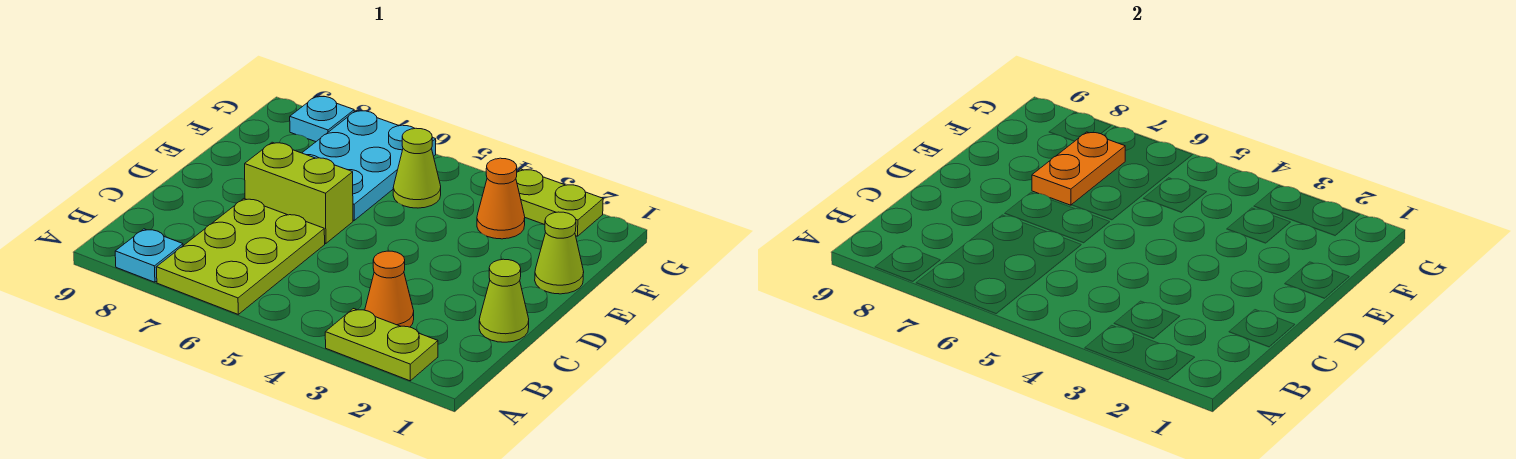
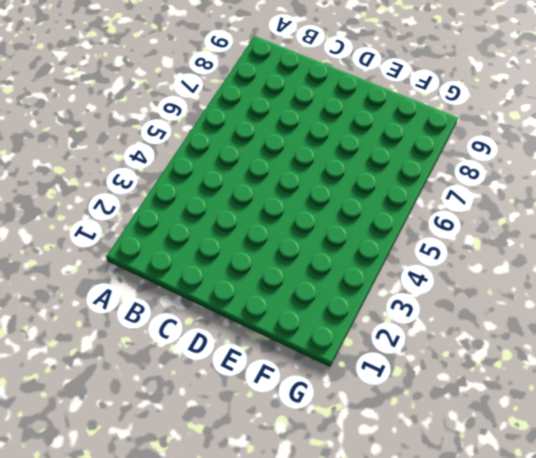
none -> lime plate A2:A3 level 1
none -> lime plate A6:C7 level 1
none -> cyan plate A8 level 1

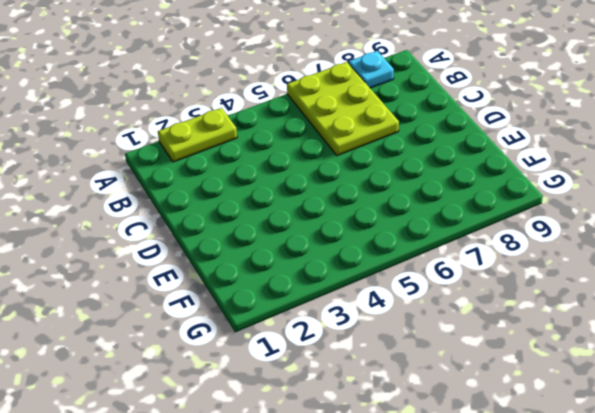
none -> orange cone B3 level 1
none -> lime cone C1 level 1
none -> lime brick D6:D7 level 1

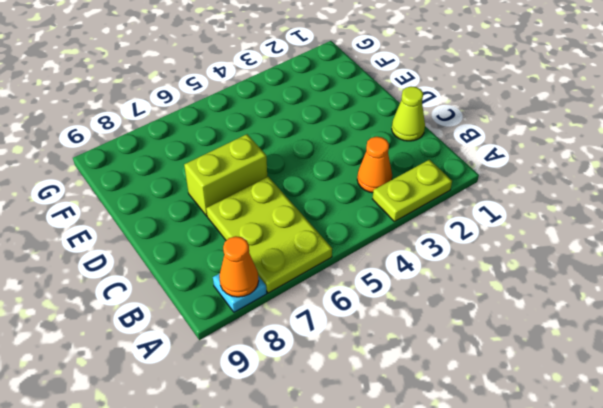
orange cone A8 level 2 -> orange cone F3 level 1
none -> lime cone E1 level 1
none -> cyan plate E6:G7 level 1
none -> lime cone F5 level 1

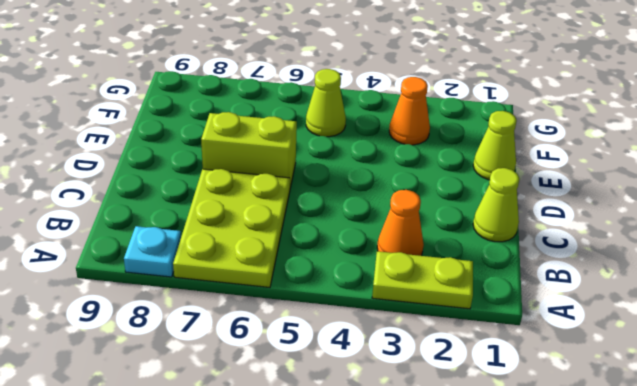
none -> cyan plate E6:G7 level 1
none -> lime plate G2:G3 level 1
none -> cyan plate G8 level 1

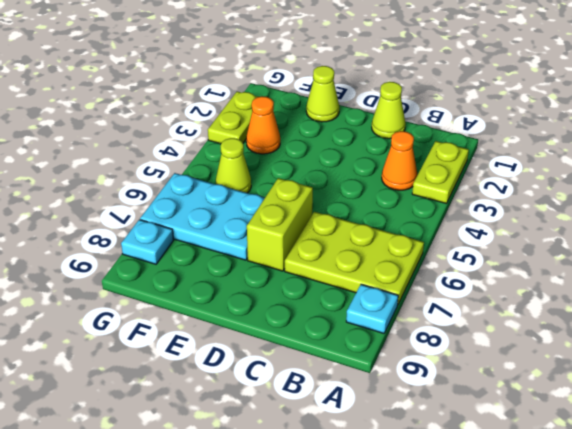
none -> orange plate E7:F7 level 2

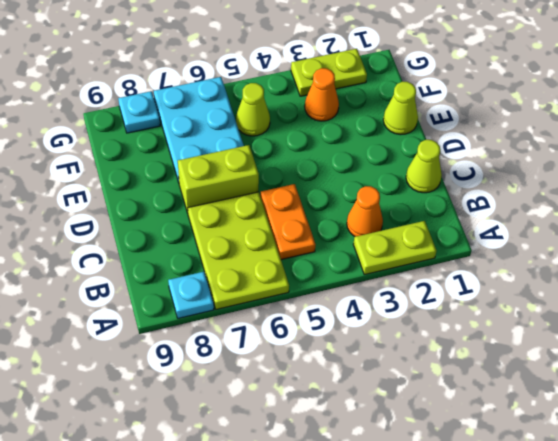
orange plate B5:C5 level 1 -> orange plate E7:F7 level 2

